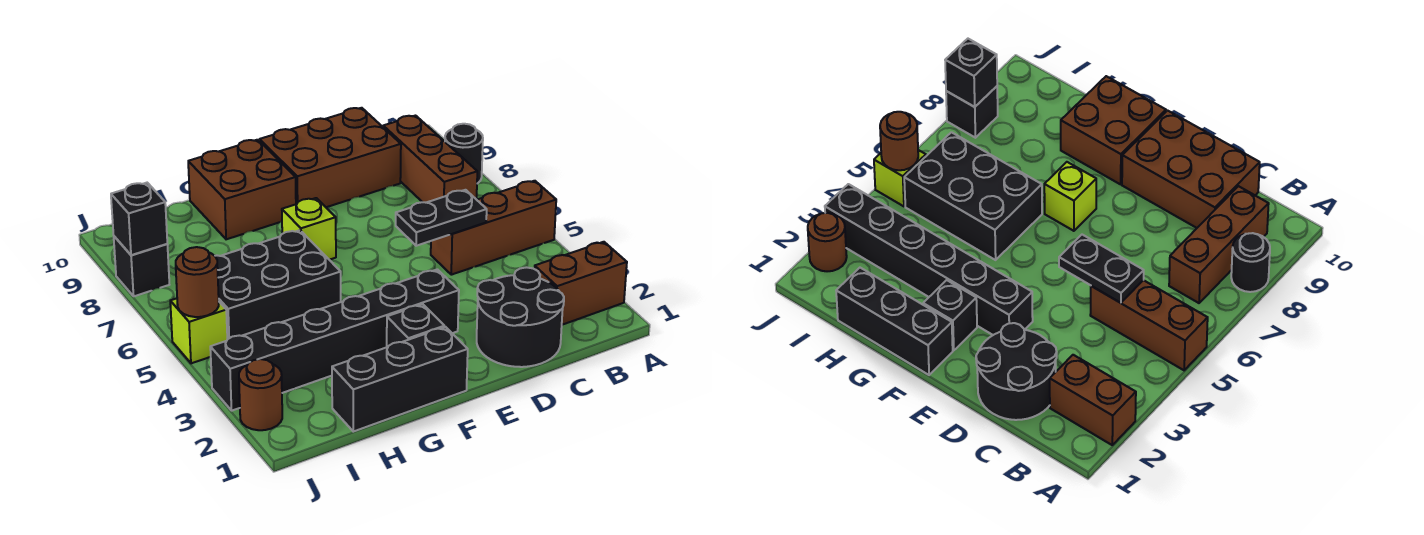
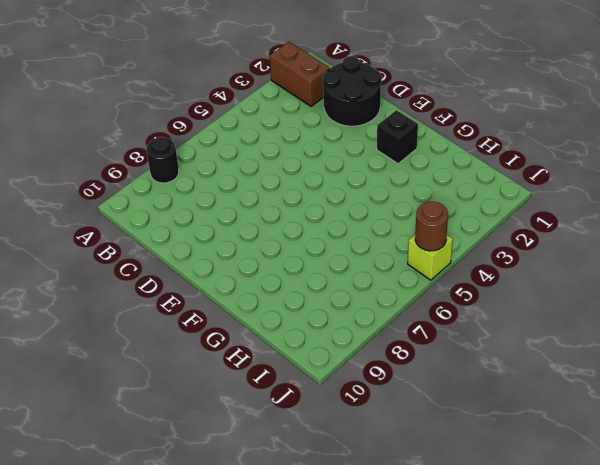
none -> brown brick A5:C5 level 1
none -> brown brick B7:B9 level 1
none -> brown brick C9:E10 level 1

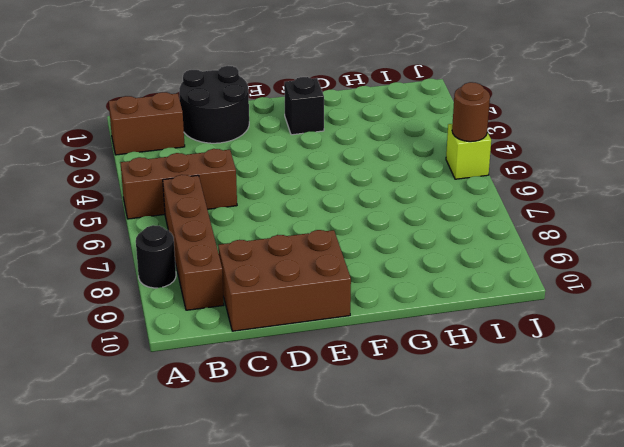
brown brick B6:B9 level 1 -> brown brick B7:B9 level 1
none -> black brick E3:J3 level 1
none -> black brick F1:H1 level 1
none -> lime brick F7 level 1

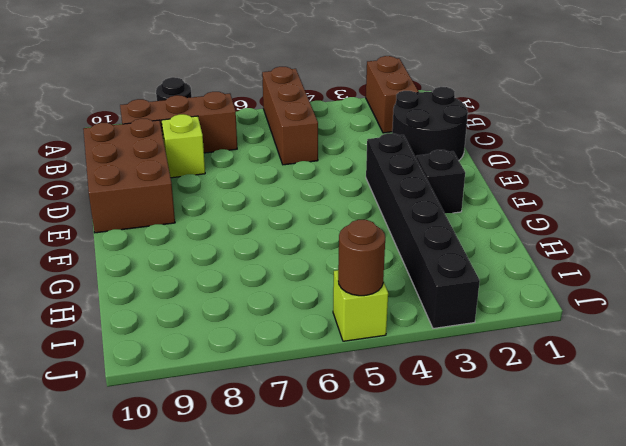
lime brick C8 level 1 -> lime brick F7 level 1
none -> black brick F1:H1 level 1
none -> brown brick F9:G10 level 1
none -> black brick G5:I6 level 1

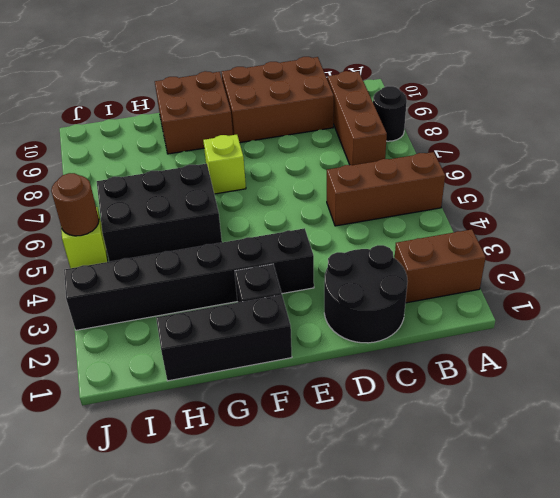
none -> brown round brick J2 level 1
none -> black brick J8 level 1
none -> black plate C5:D5 level 2

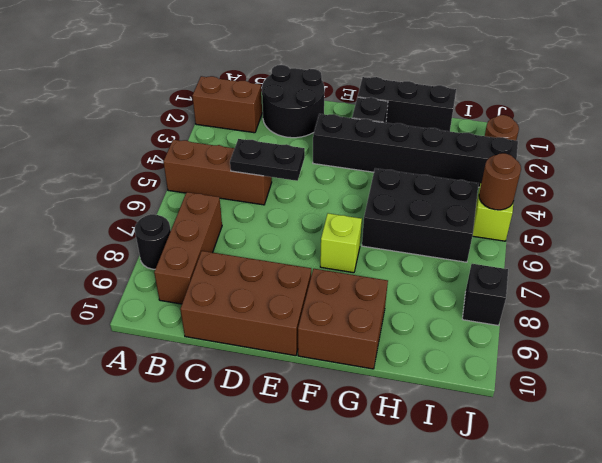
none -> black brick J8 level 2

